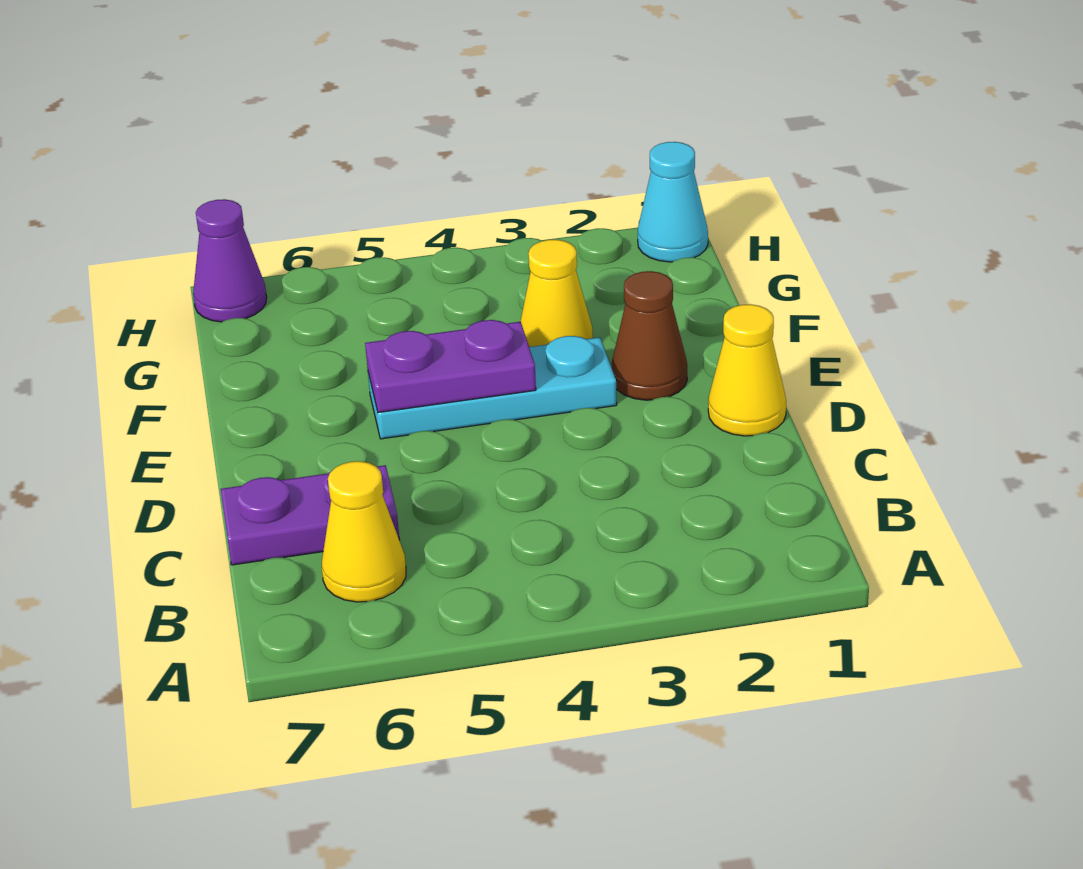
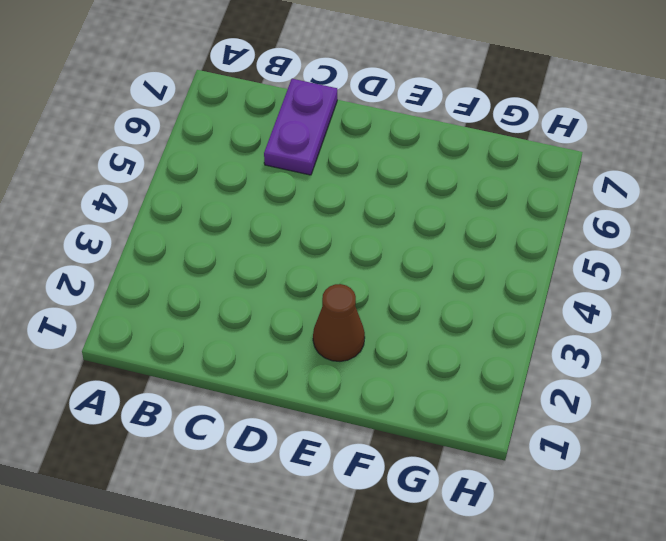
none -> yellow cone B6 level 1
none -> yellow cone D1 level 1

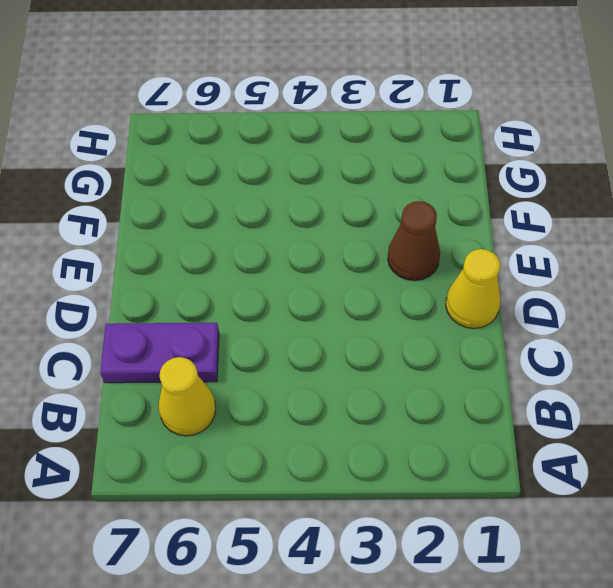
none -> cyan plate E3:E5 level 1
none -> yellow cone F3 level 1

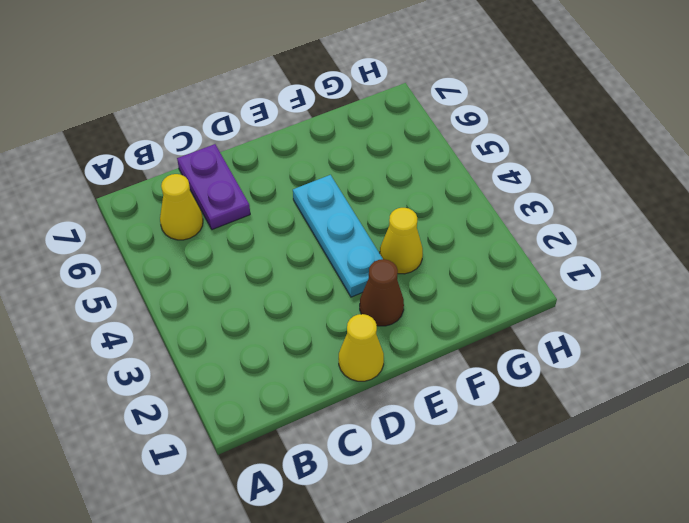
none -> cyan cone H1 level 1
none -> purple cone H7 level 1

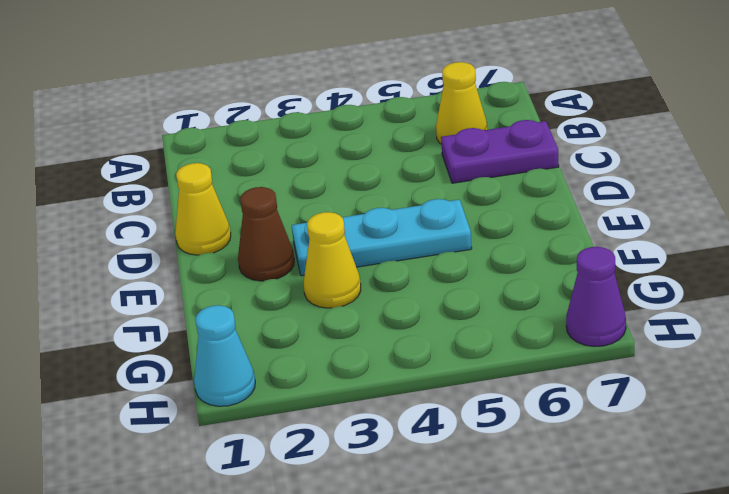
none -> purple plate E4:E5 level 2

